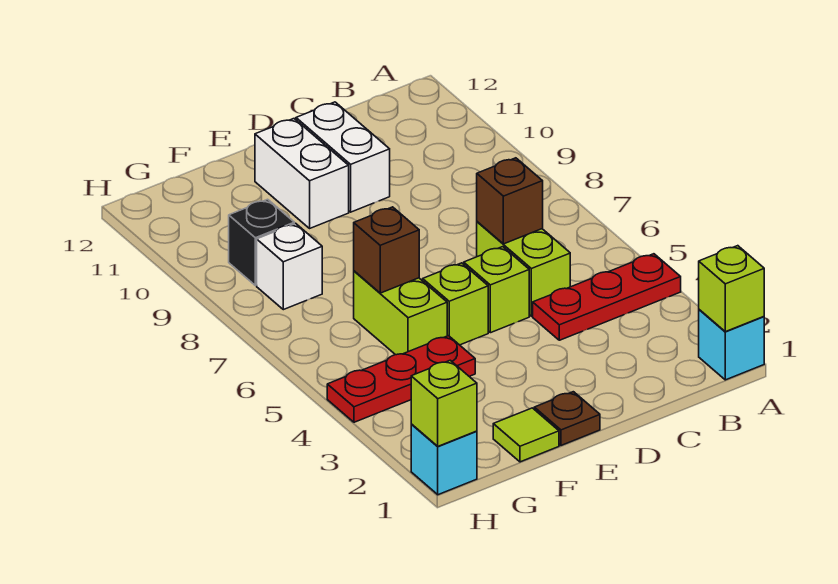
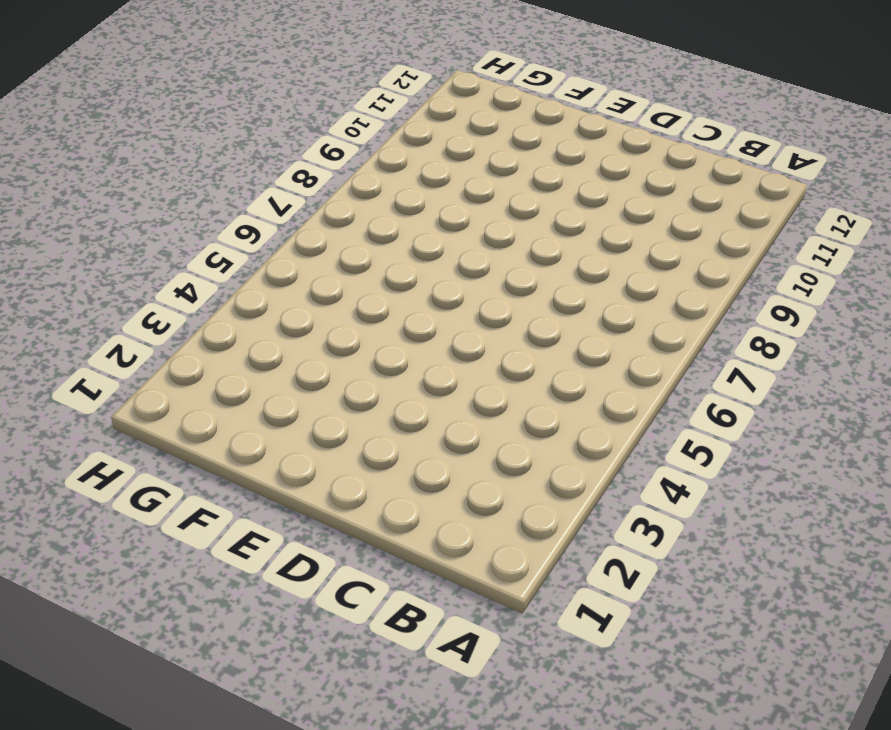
none -> cyan brick A1 level 1
none -> red plate A4:C4 level 1
none -> lime brick C5:C6 level 1

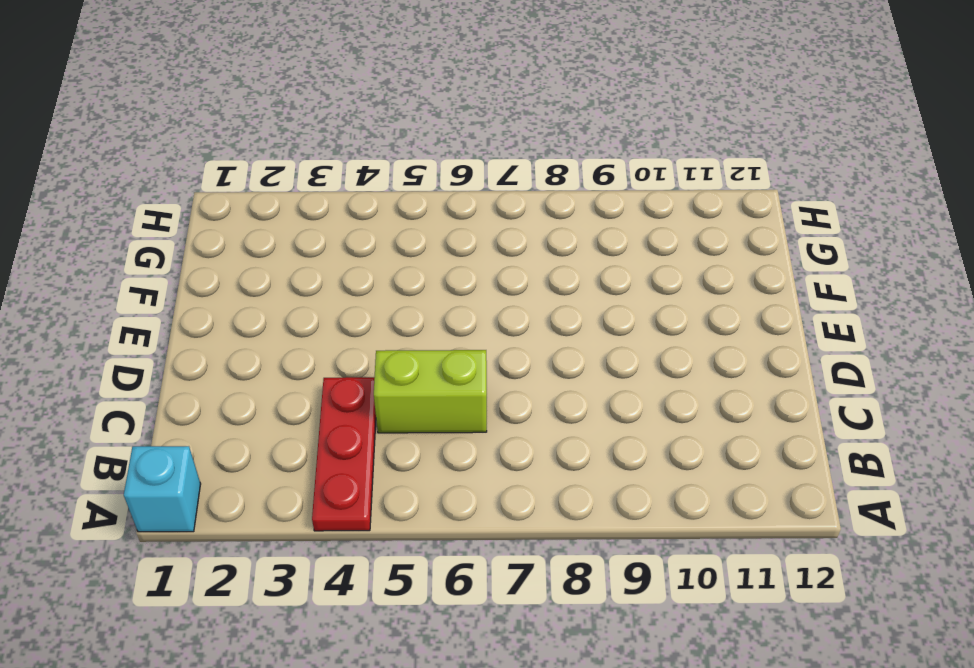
none -> lime brick D5 level 1
none -> white brick D10:D11 level 1
none -> brown plate E1 level 1

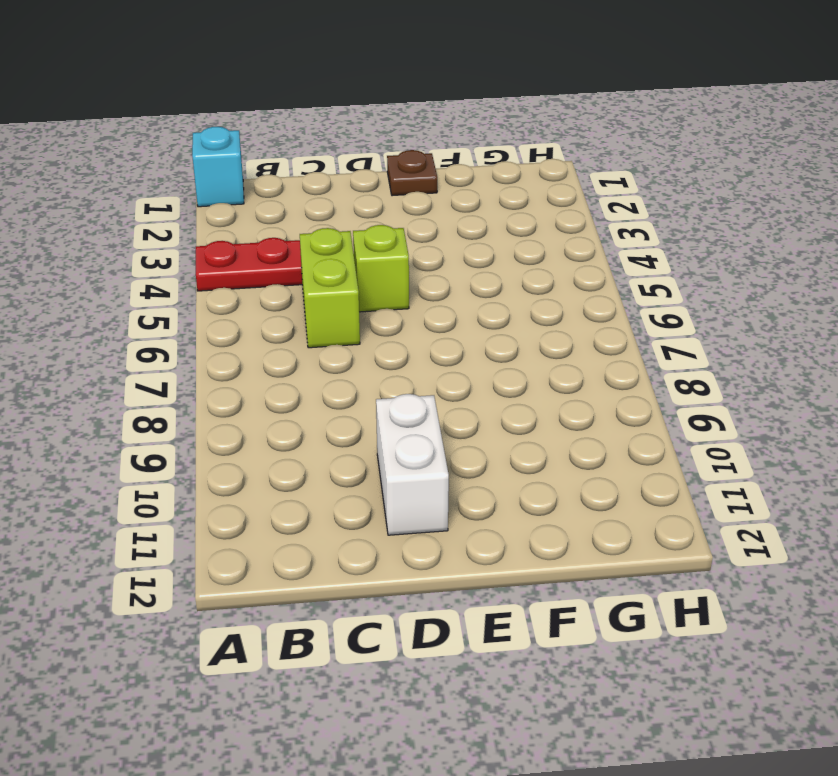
none -> lime brick E5 level 1
none -> white brick E10:E11 level 1
none -> lime tile F1 level 1

